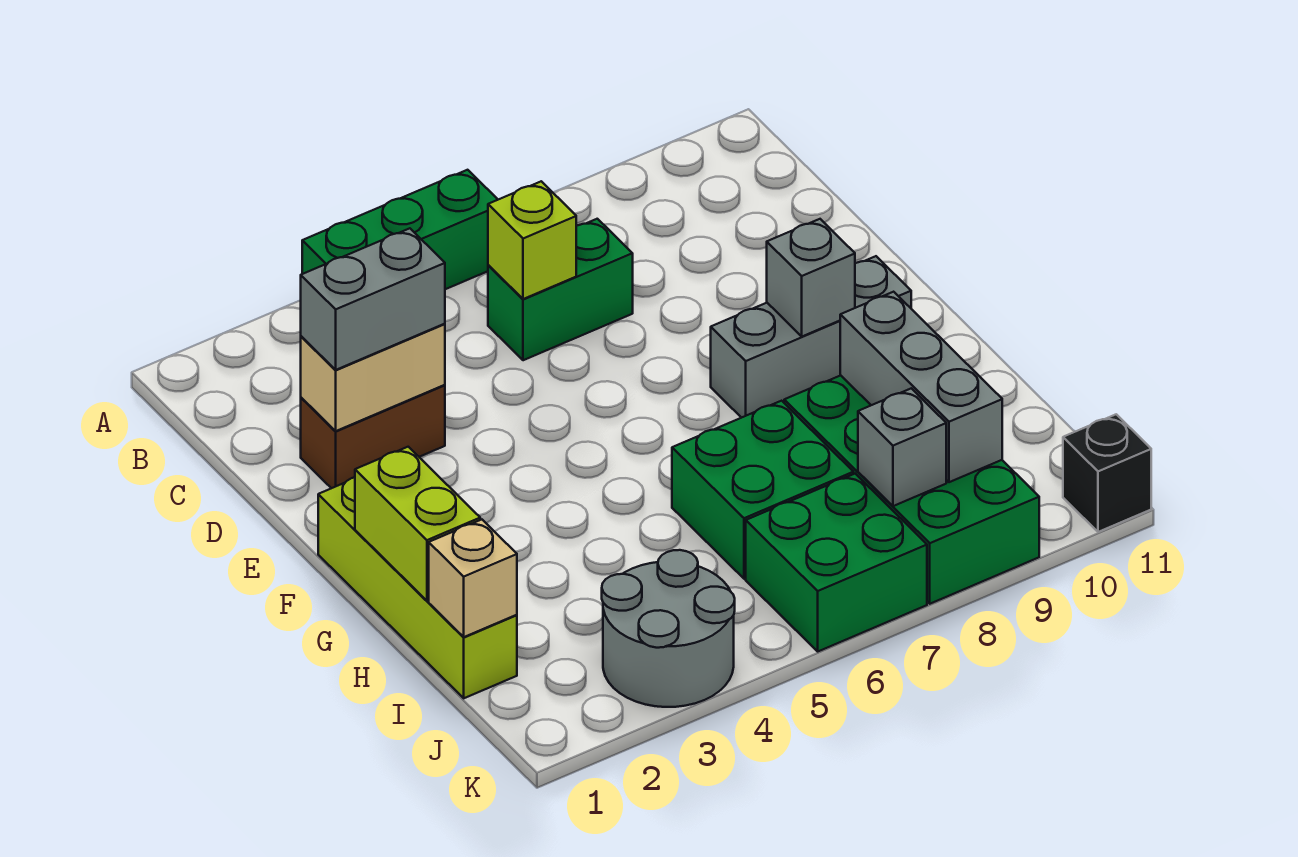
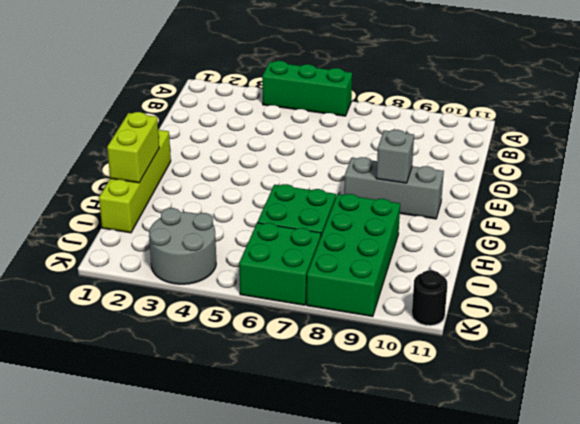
black round brick K11 level 1 -> black brick K11 level 1
none -> green brick C6:C7 level 1
none -> brown brick D2:D3 level 1
none -> lime brick C6 level 2

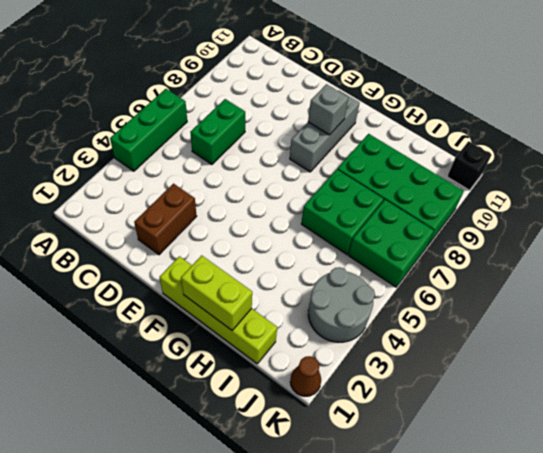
brown cone K1 level 1 -> none
none -> lime brick C6 level 2
none -> tan brick D2:D3 level 2
none -> grey brick H9:J9 level 2

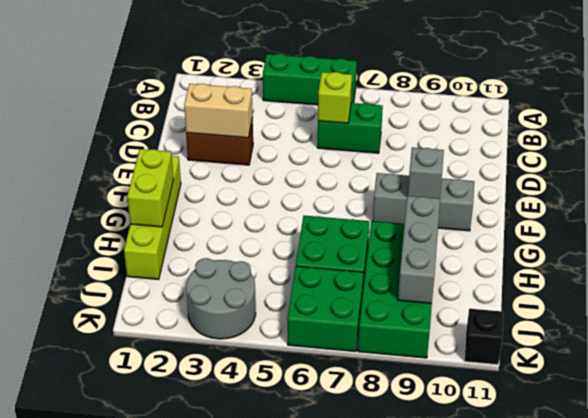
none -> tan brick I1 level 2
none -> grey brick J8 level 2
none -> grey brick D2:D3 level 3

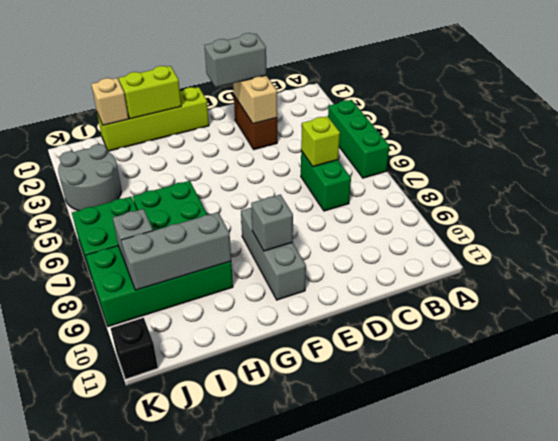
grey brick D2:E2 level 3 -> grey brick D2:D3 level 3

